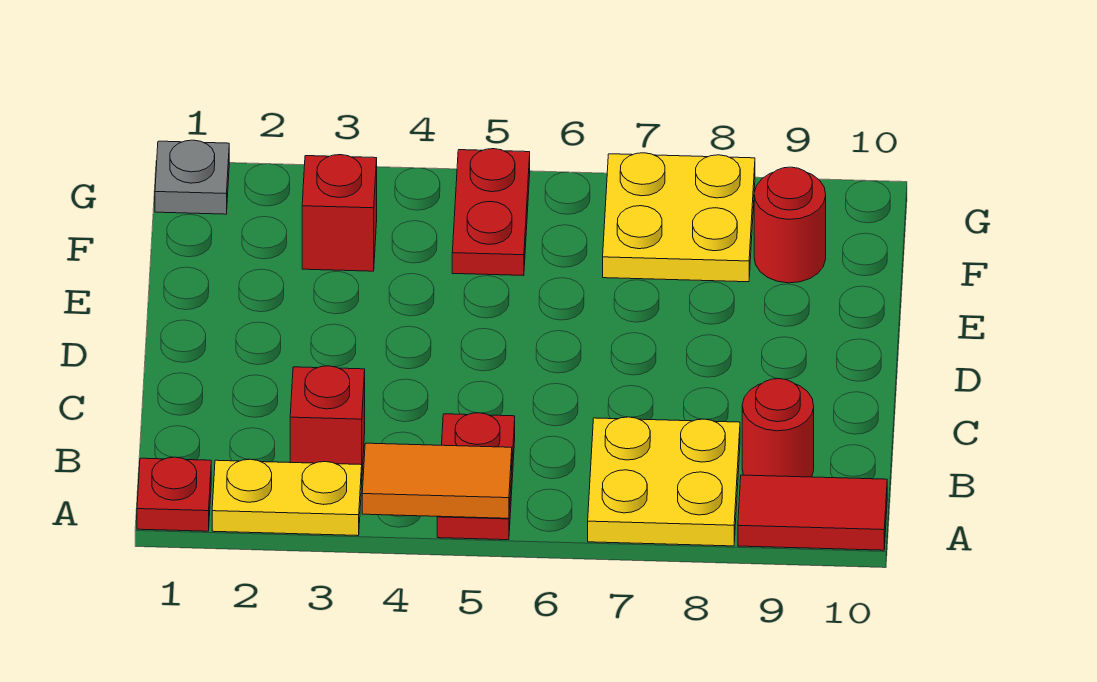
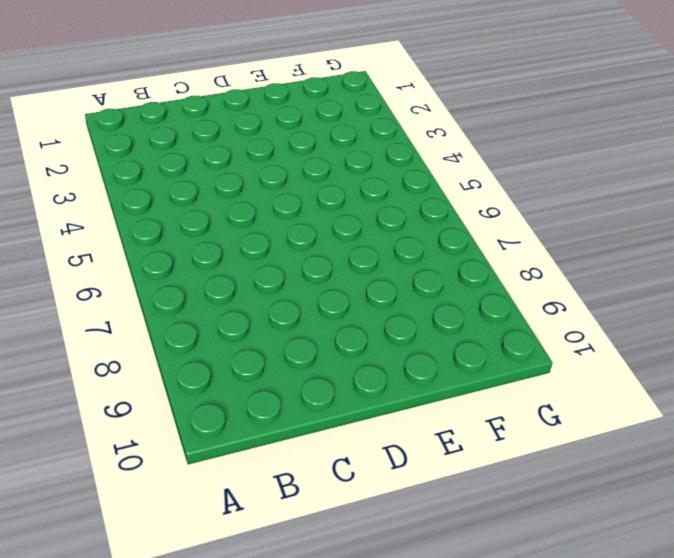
none -> red plate A1 level 1
none -> yellow plate A2:A3 level 1
none -> red plate A5:B5 level 1

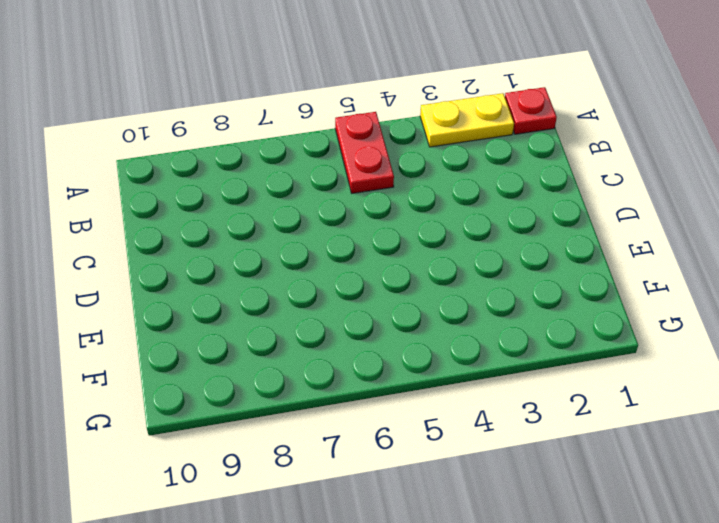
none -> yellow plate A7:B8 level 1
none -> red tile A9:A10 level 1
none -> red brick B3 level 1

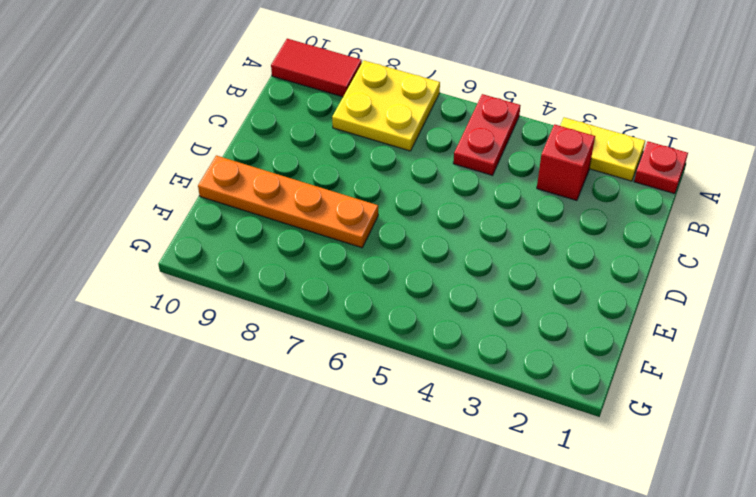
orange plate E7:E10 level 1 -> none
none -> red round brick B9 level 1
none -> red brick F3 level 1
none -> red plate F5:G5 level 1

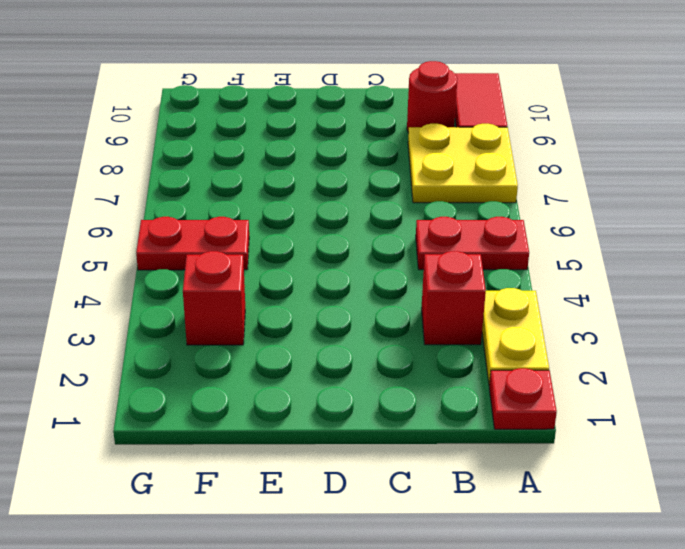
none -> yellow plate F7:G8 level 1
none -> red round brick F9 level 1
none -> grey plate G1 level 1

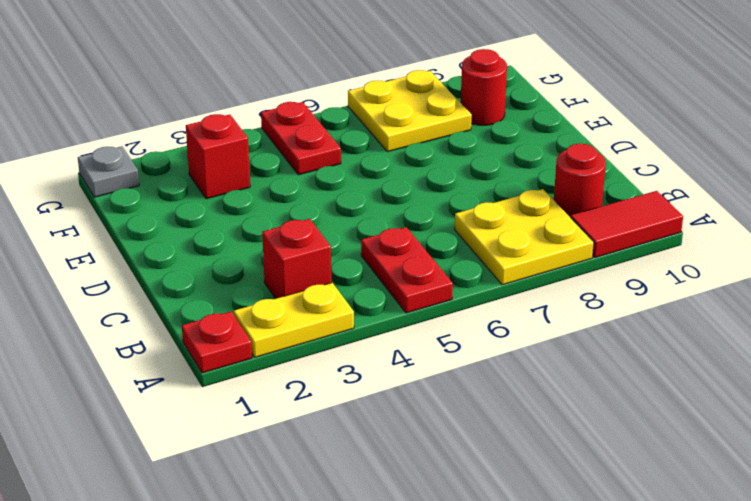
none -> orange tile A4:A5 level 2

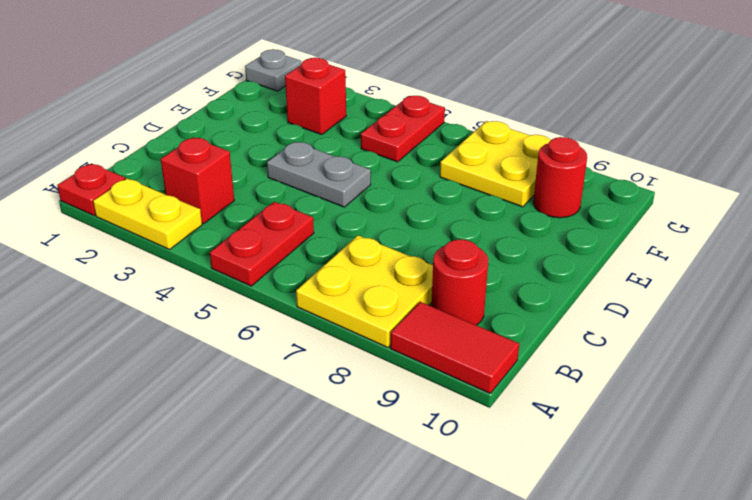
grey plate D4:D5 level 1 -> none
none -> orange tile A4:A5 level 2

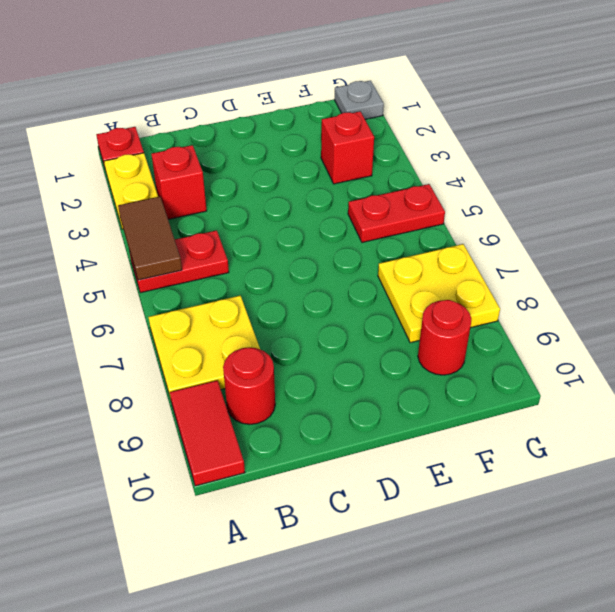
brown tile A4:A5 level 2 -> orange tile A4:A5 level 2

